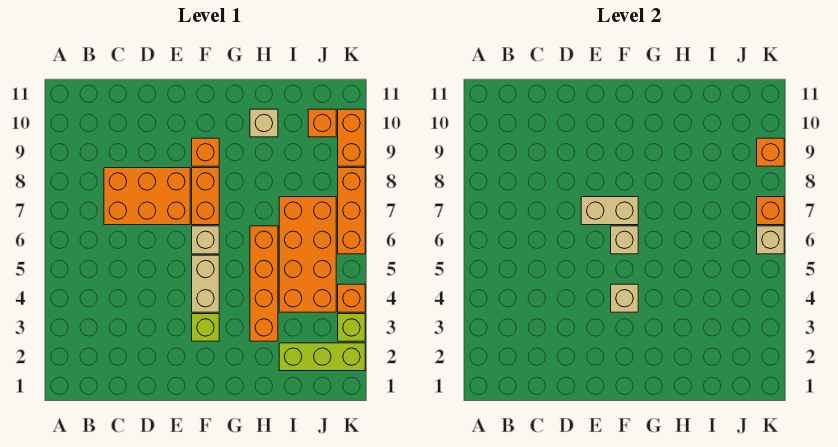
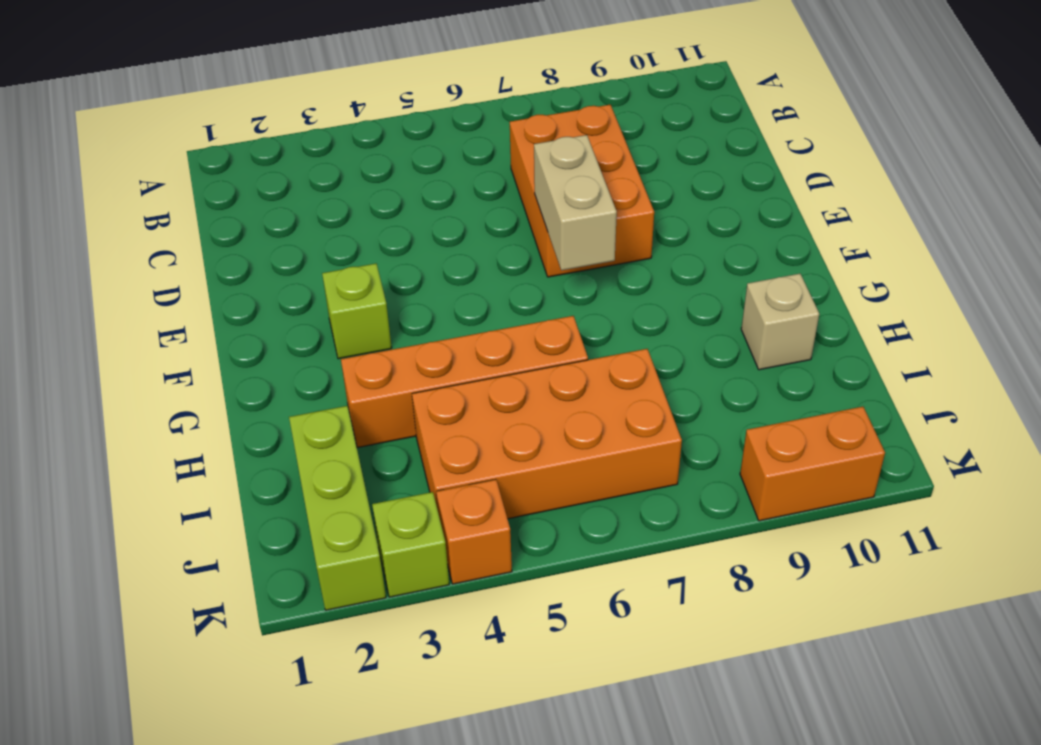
none -> tan brick F4:F5 level 1
none -> tan brick F6 level 1
none -> orange brick F7:F8 level 1

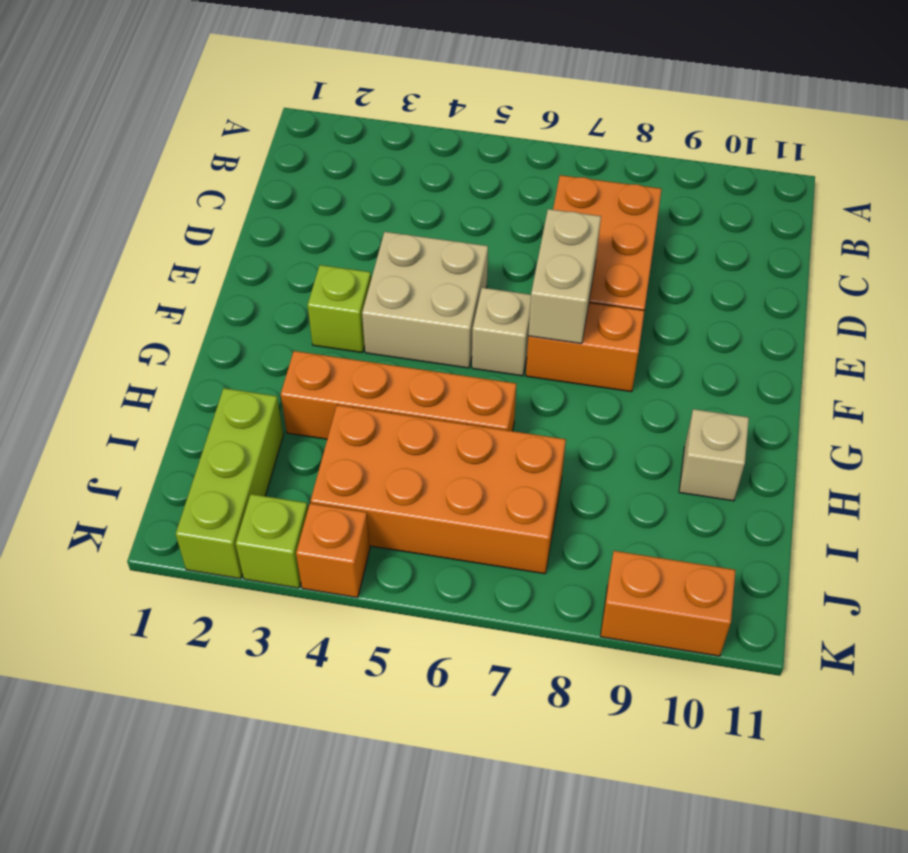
tan brick E4:F5 level 1 -> tan brick F4:F5 level 1
none -> orange brick F9 level 1
none -> orange brick J10 level 1
none -> orange brick K6:K8 level 1

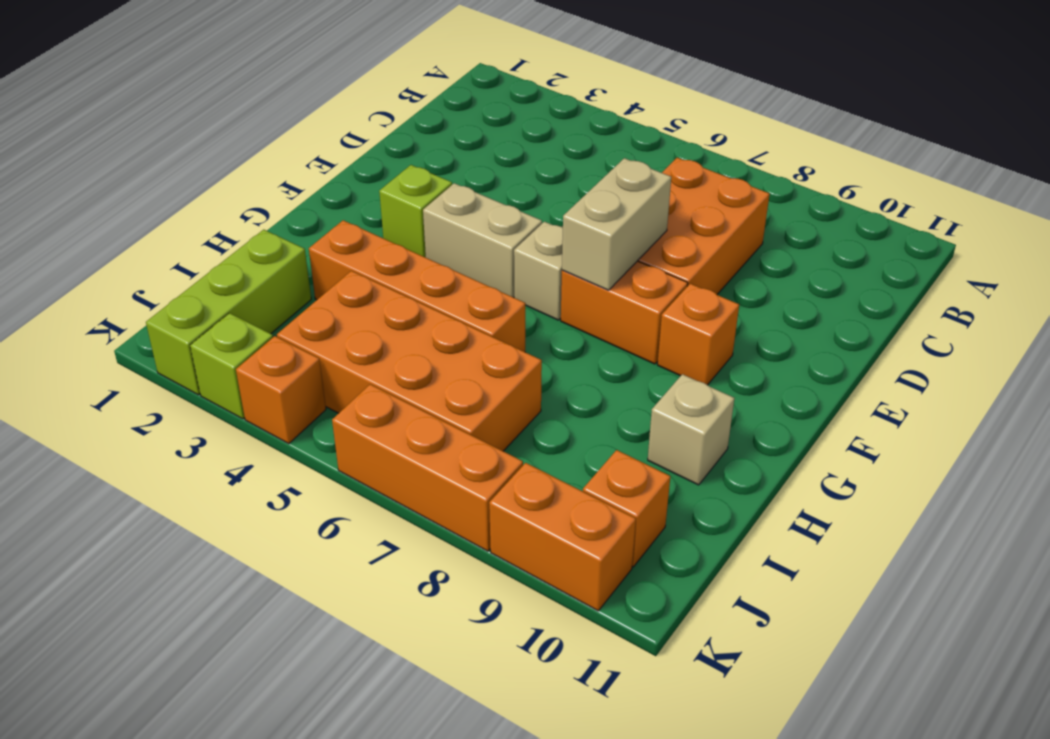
none -> tan brick F4 level 2
none -> tan brick F6 level 2
none -> tan brick K6 level 2

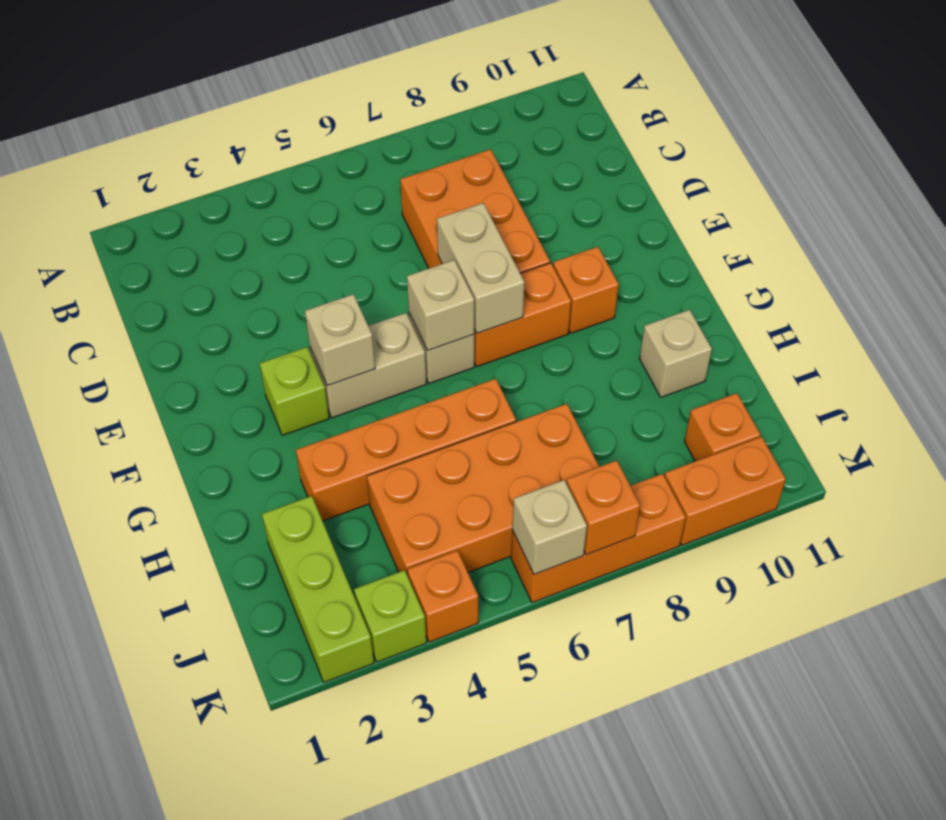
none -> orange brick K9 level 2

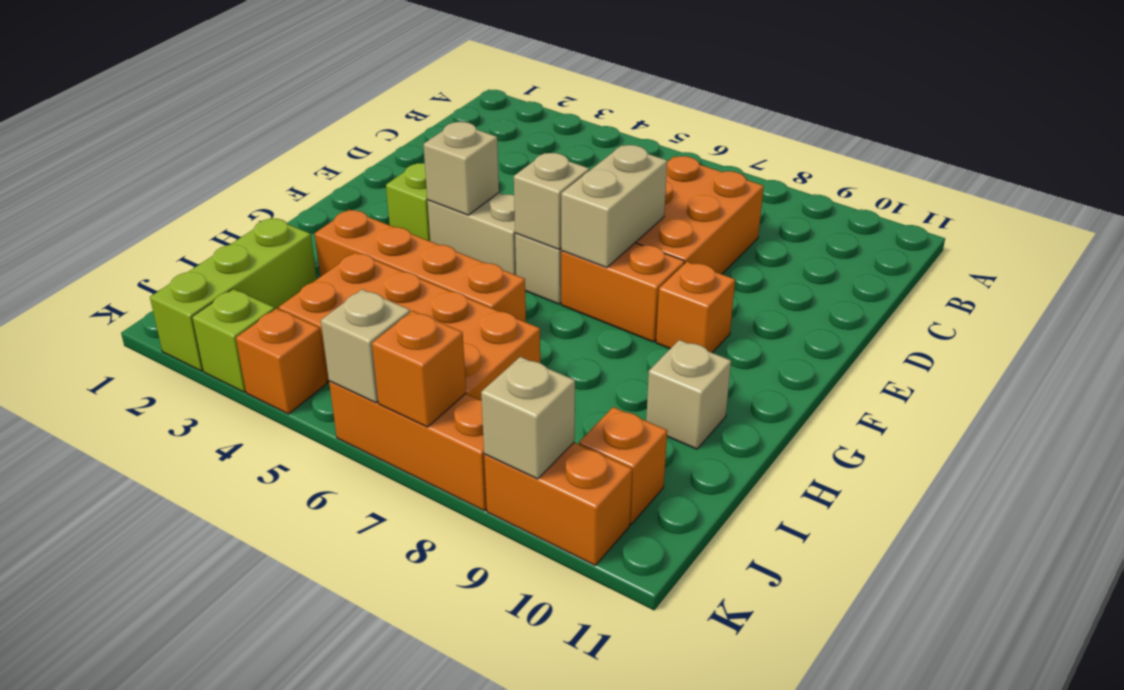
tan brick K9 level 2 -> orange brick K9 level 2

